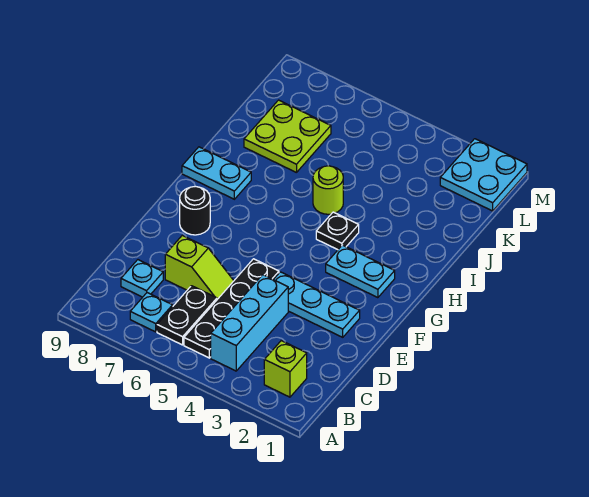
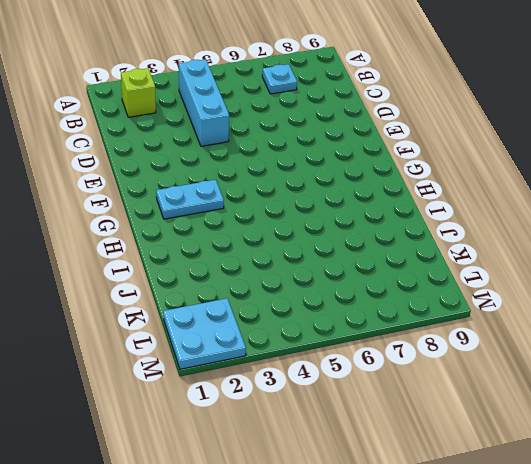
none -> black plate B5:E5 level 1
none -> black plate B6:C6 level 1
none -> cyan plate C8 level 1

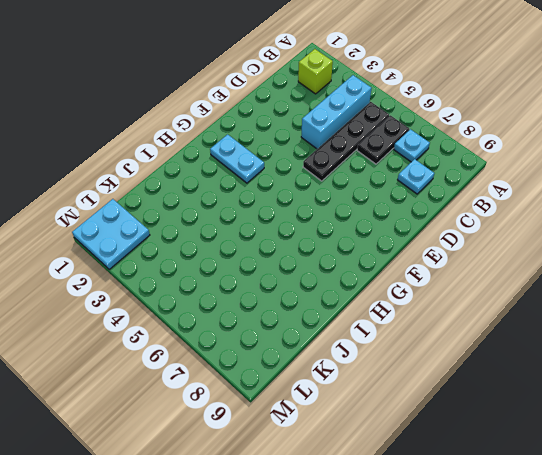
none -> lime slope D6:D7 level 1 top 7
none -> cyan plate E2:E4 level 1
none -> black round brick F8 level 1

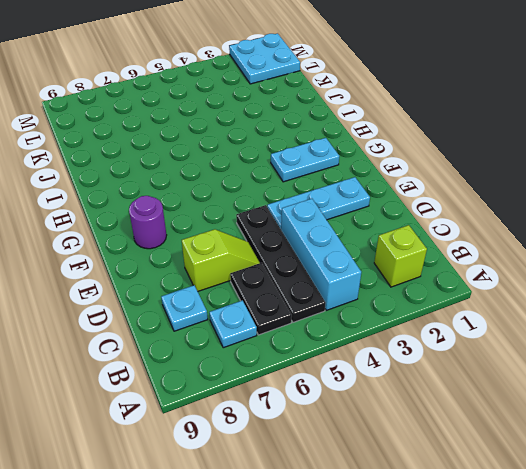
purple round brick F8 level 1 -> black round brick F8 level 1
none -> black plate H4 level 1
none -> cyan plate H8:H9 level 1
none -> lime round brick I5 level 1

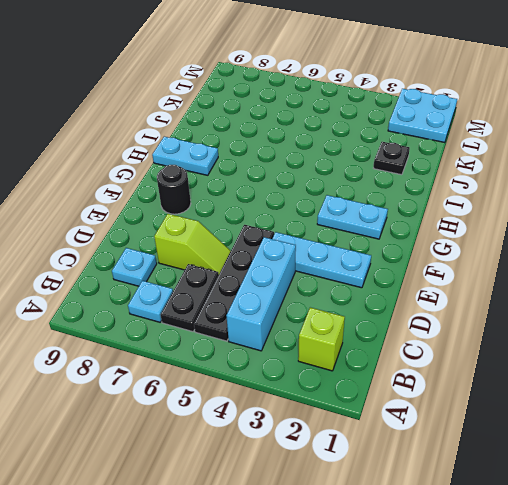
black plate J2 level 1 -> black plate H4 level 1
none -> lime round brick I5 level 1
none -> lime plate J7:K8 level 1

